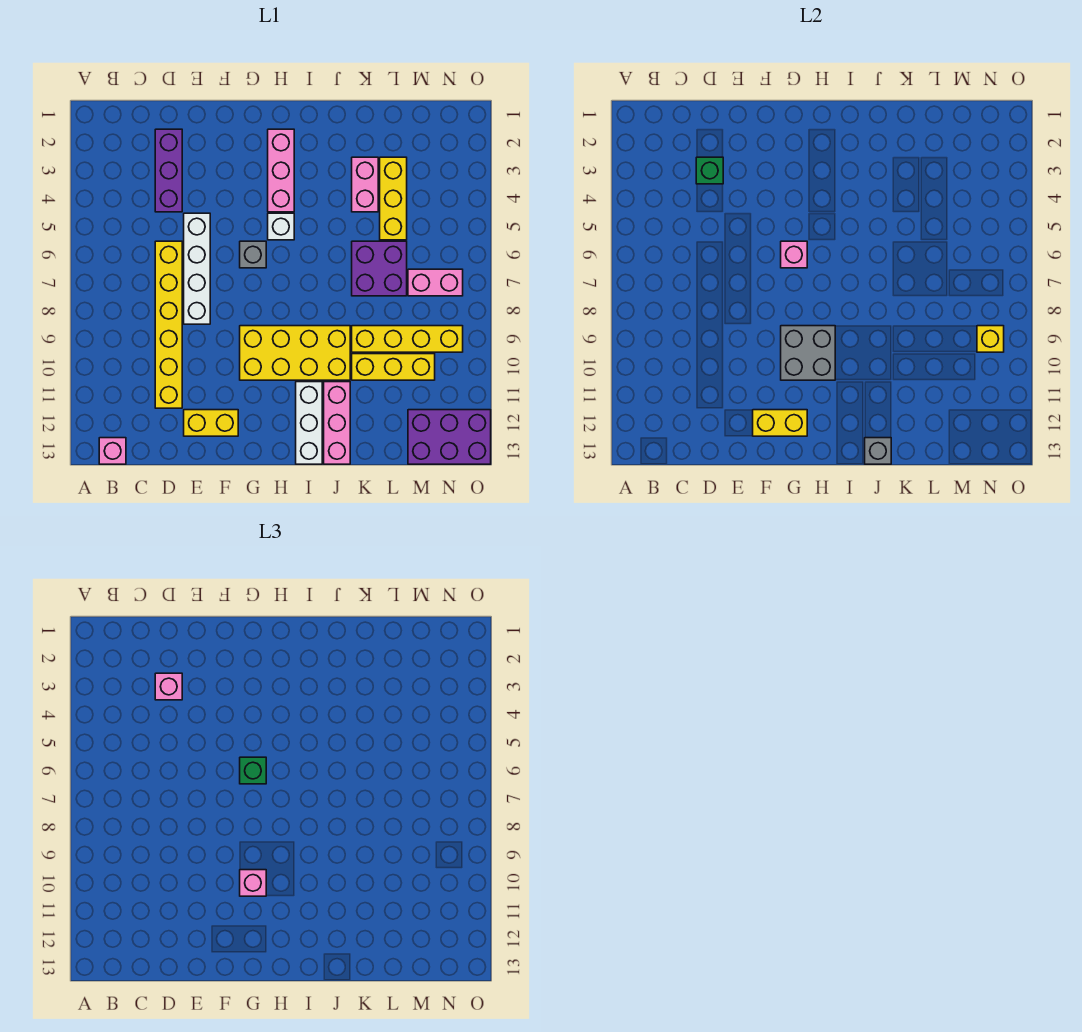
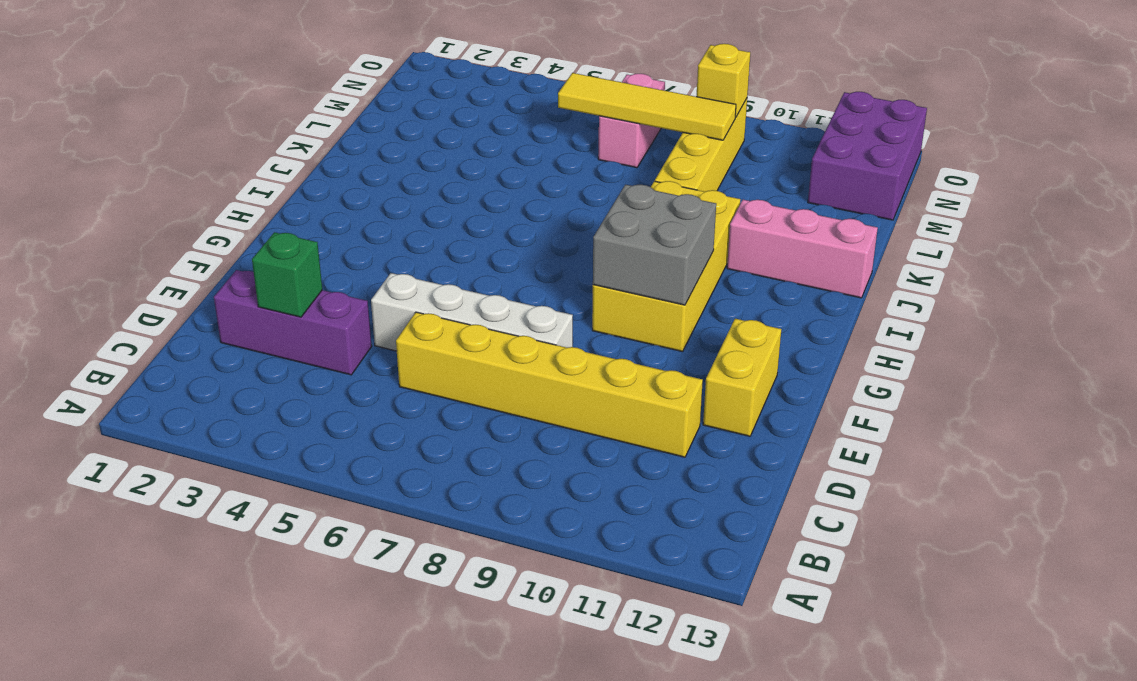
yellow tile M6:M9 level 2 -> none
none -> pink brick B13 level 1
none -> grey brick G6 level 1
none -> pink brick H2:H4 level 1

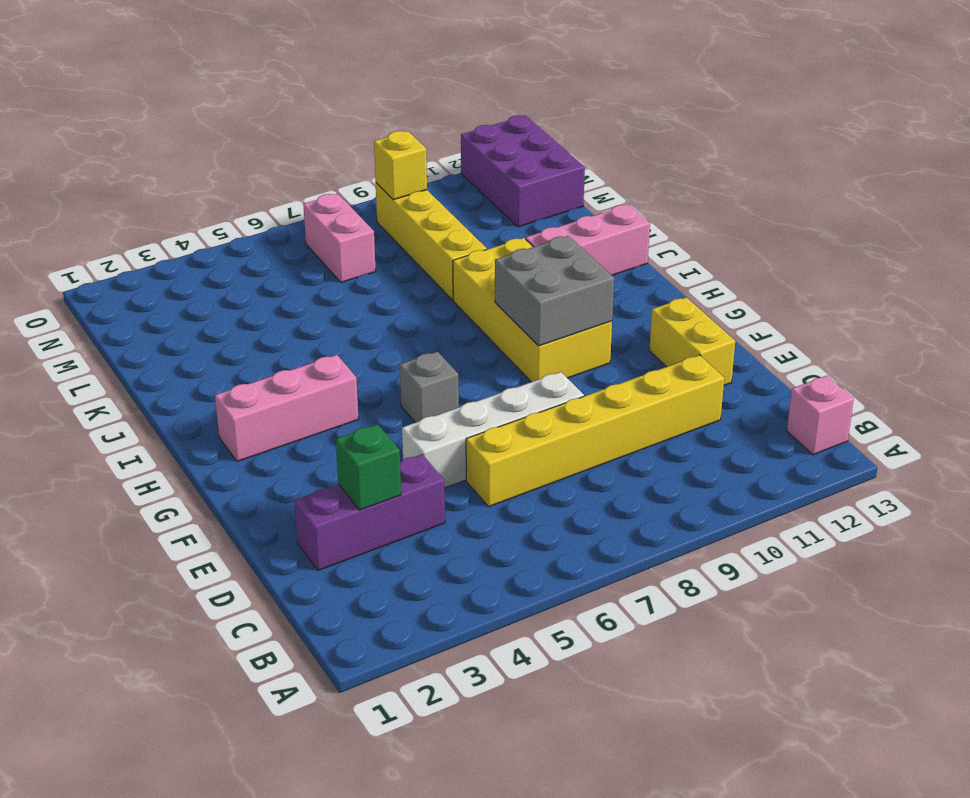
none -> white brick H5 level 1
none -> white brick I11:I13 level 1
none -> pink brick K3:K4 level 1

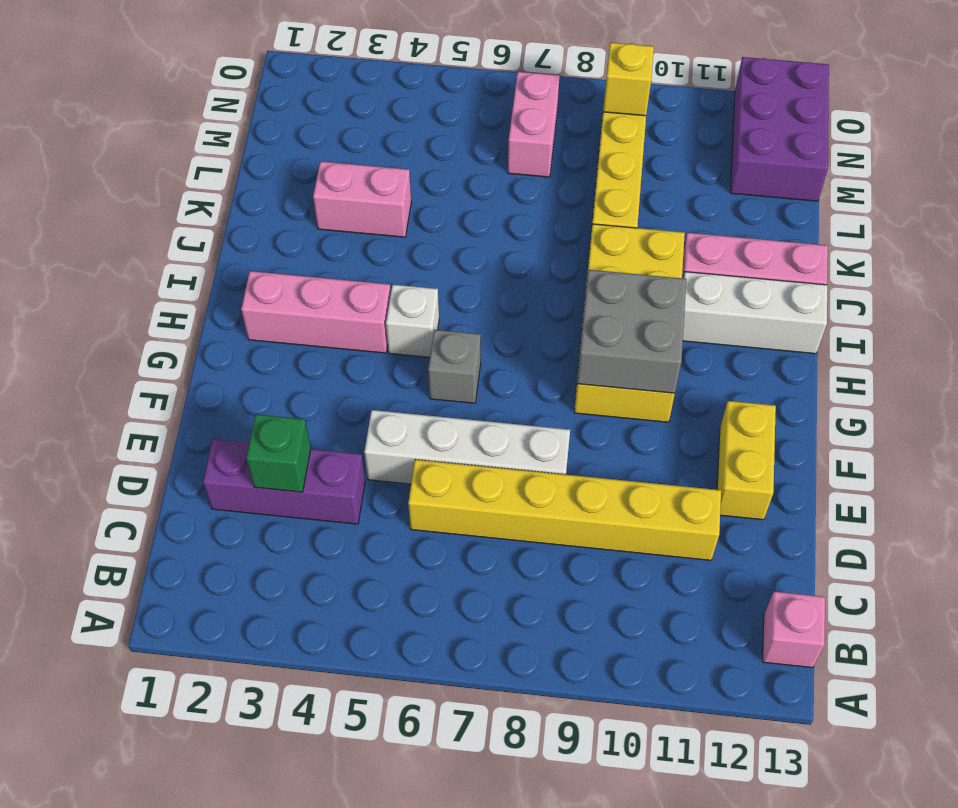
none -> purple brick K6:L7 level 1
none -> yellow brick K10:M10 level 1
none -> yellow brick L3:L5 level 1

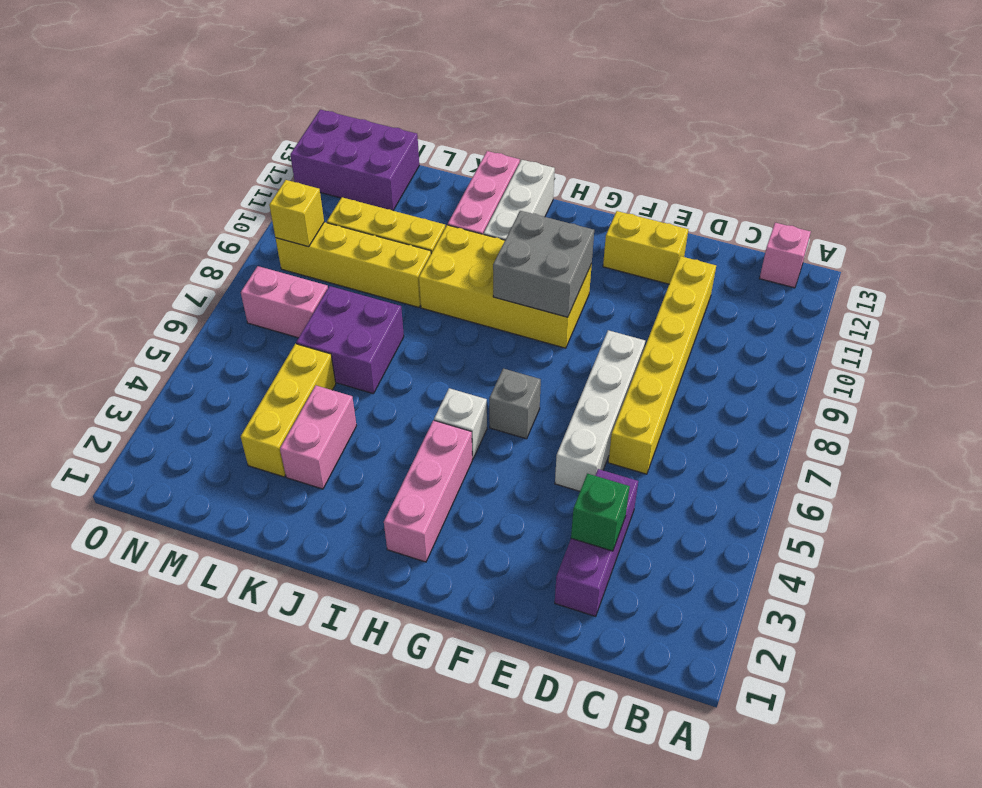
none -> yellow brick F12:G12 level 2
none -> pink brick G6 level 2
none -> grey brick J13 level 2

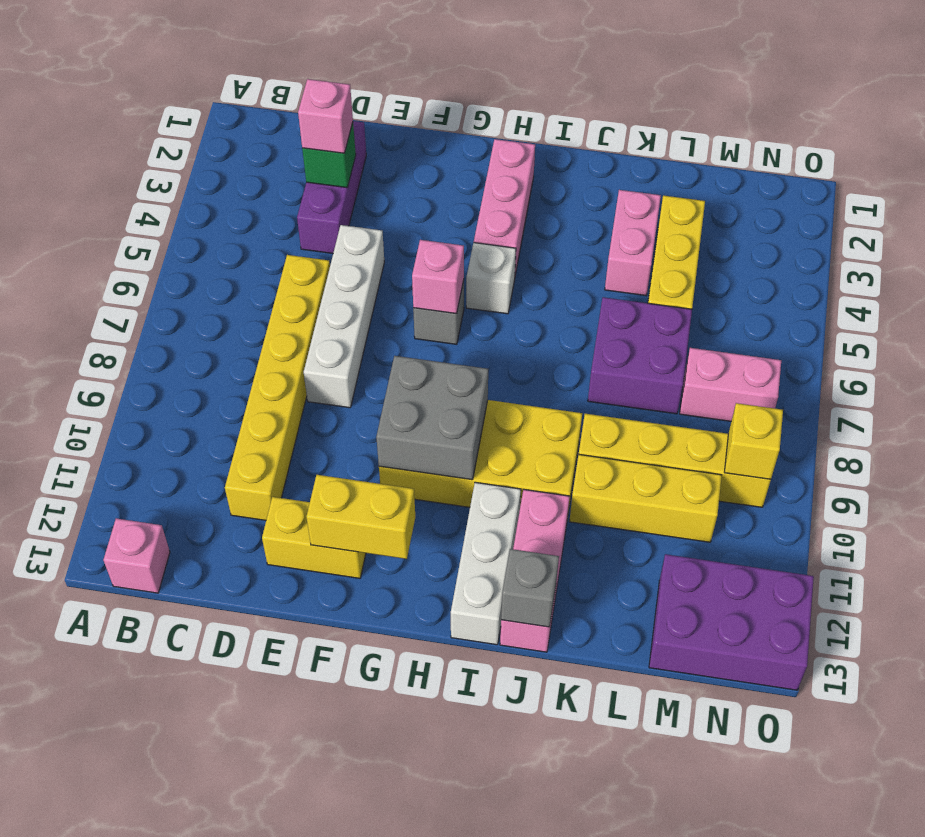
none -> green brick G6 level 3
none -> pink brick G10 level 3

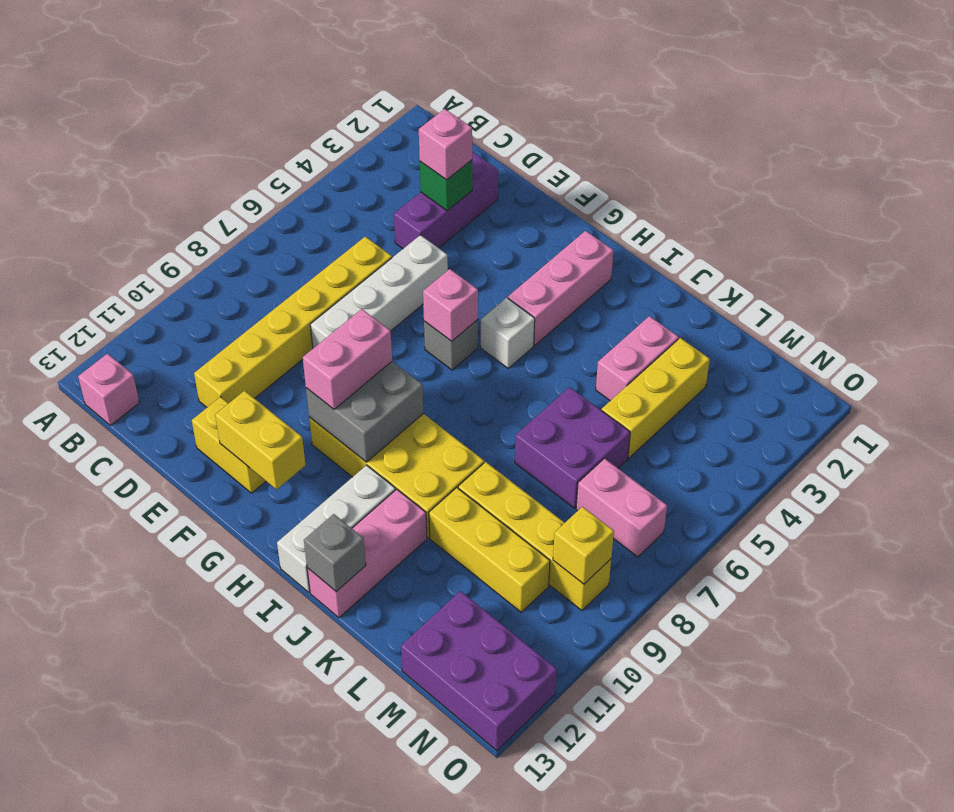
pink brick G9:G10 level 3 -> pink brick G10 level 3
none -> green brick G6 level 3

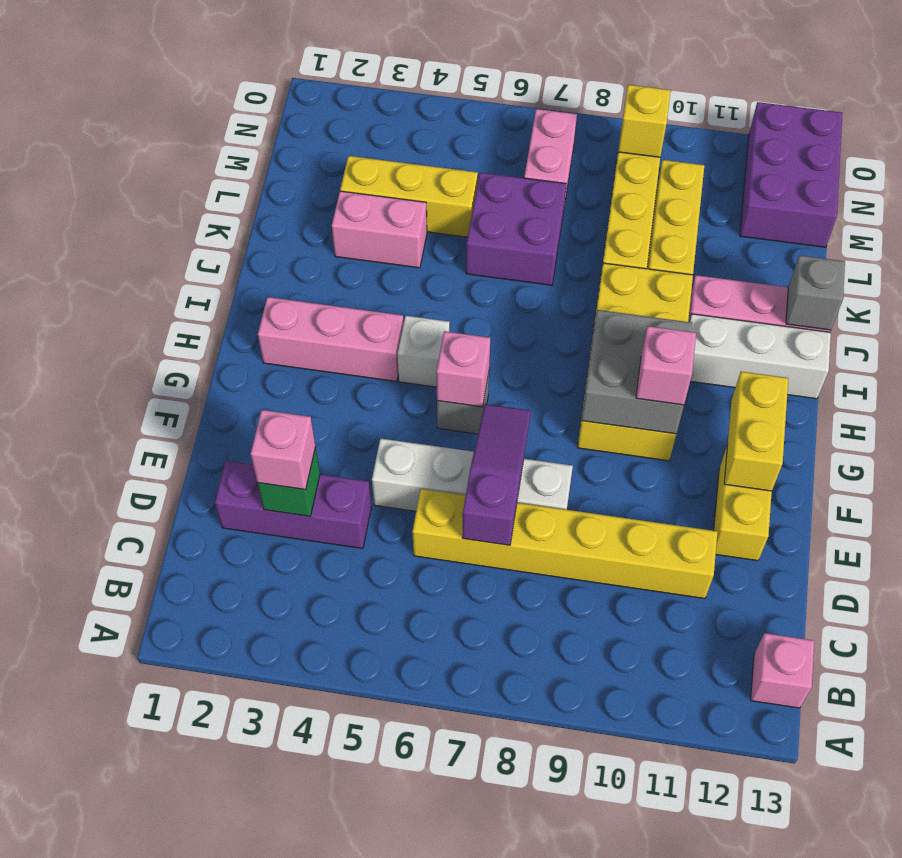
purple slope D7:F7 level 2 top D -> none
none -> green brick G6 level 3

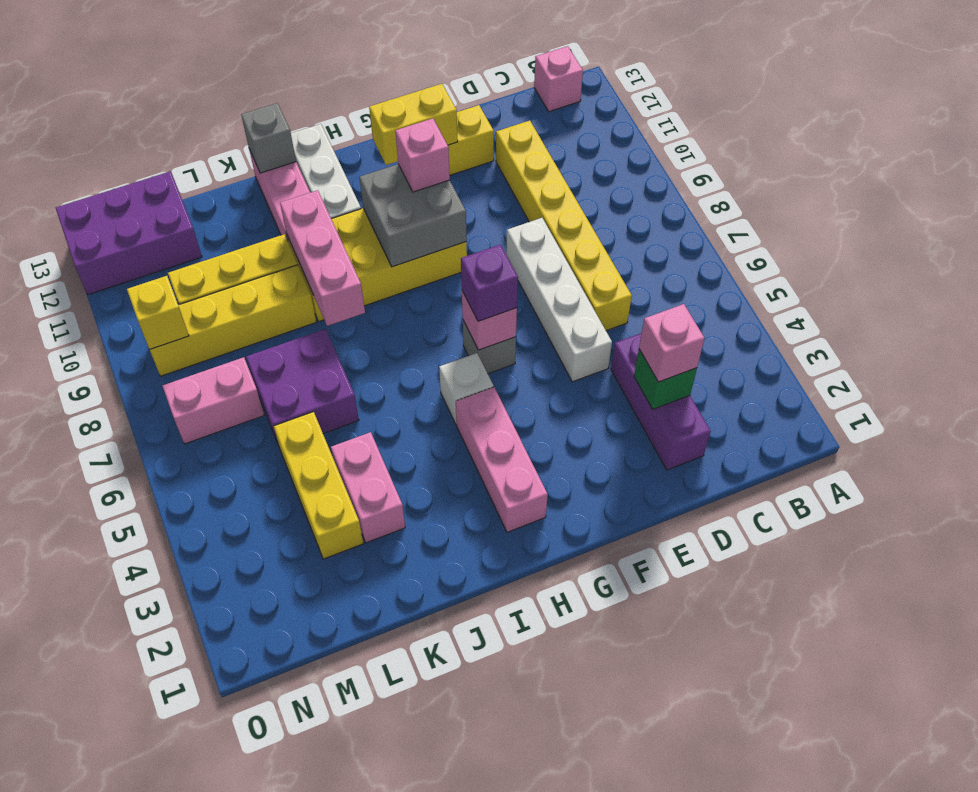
purple brick G6 level 3 -> green brick G6 level 3
pink brick J8:J10 level 2 -> none

